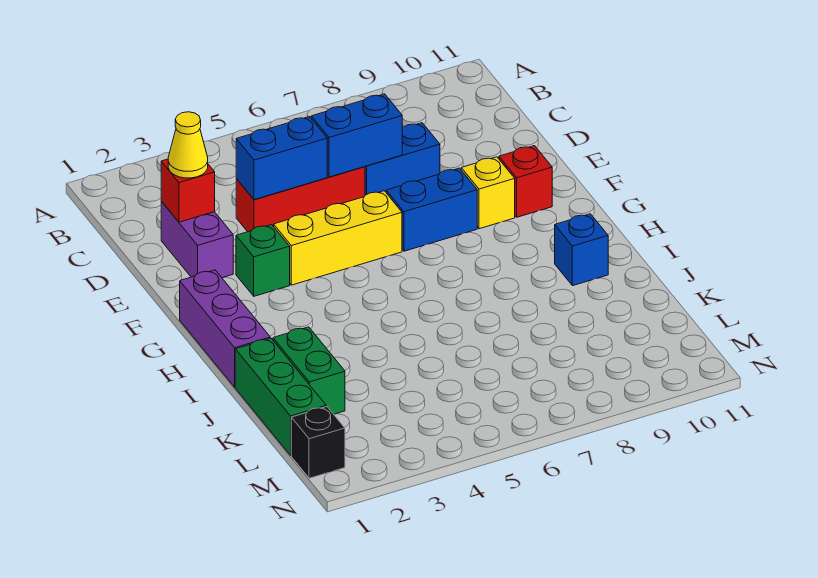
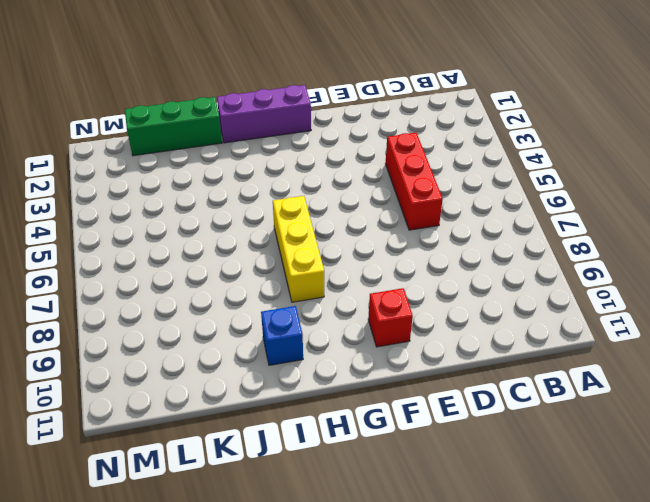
yellow brick H6:H8 level 1 -> yellow brick F4:F6 level 1
none -> purple brick D2:E2 level 1
none -> blue brick D7:D8 level 1
none -> green brick F3 level 1

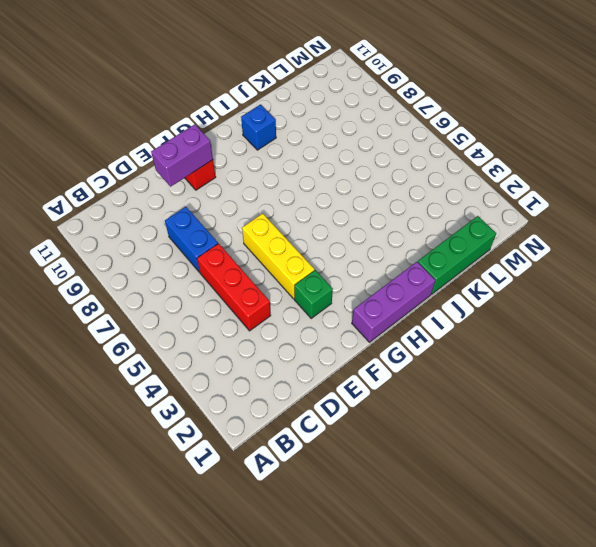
purple brick E10:F10 level 2 -> purple brick D2:E2 level 1
none -> blue brick F7:F8 level 1
none -> yellow brick F9 level 1
none -> green brick J2:K2 level 1

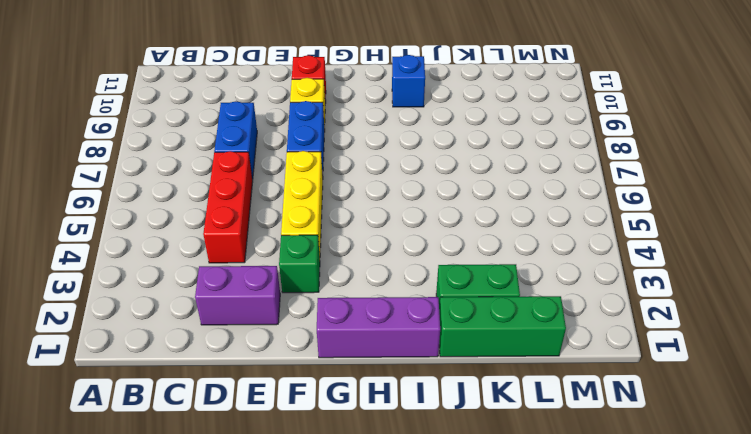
none -> black brick M1 level 1
none -> red brick D2 level 2
none -> blue brick D4:D5 level 2

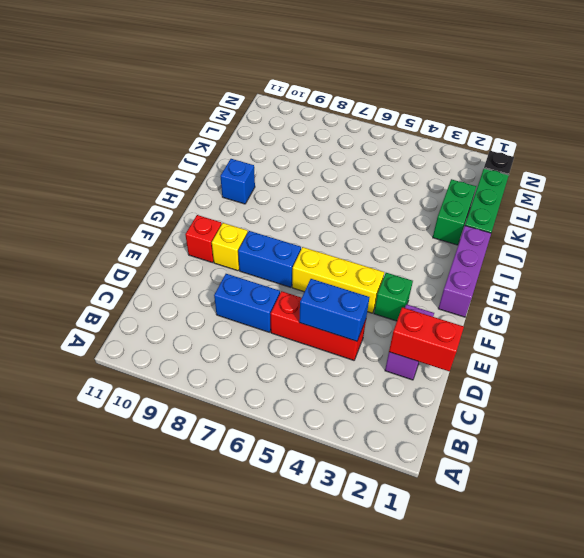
red brick D1:D2 level 2 -> red brick D2 level 2
none -> blue brick D6:D7 level 2
none -> yellow cone D2 level 3

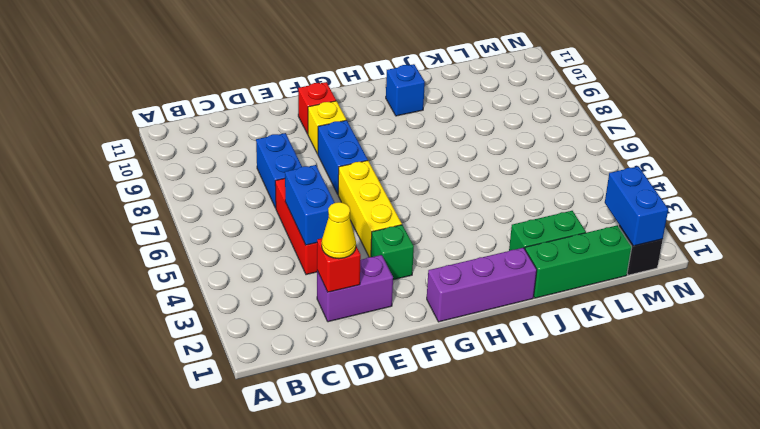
blue brick M1:M2 level 2 -> blue brick D6:D7 level 2

